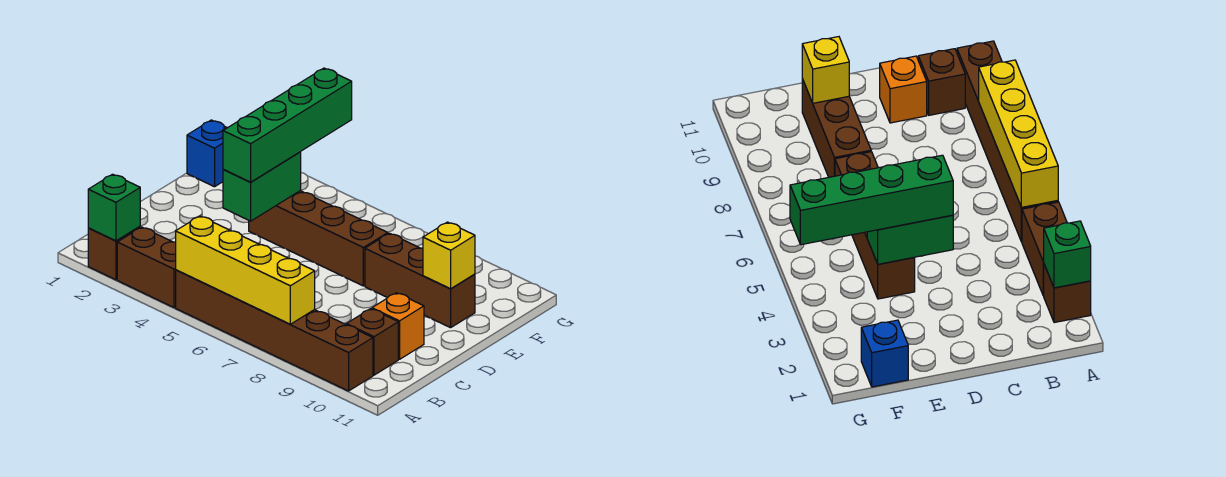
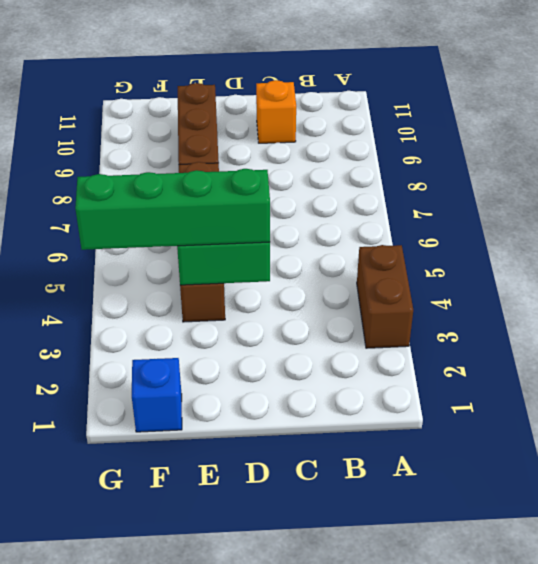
none -> brown brick A2 level 1
none -> brown brick A5:A10 level 1
none -> brown brick B10 level 1

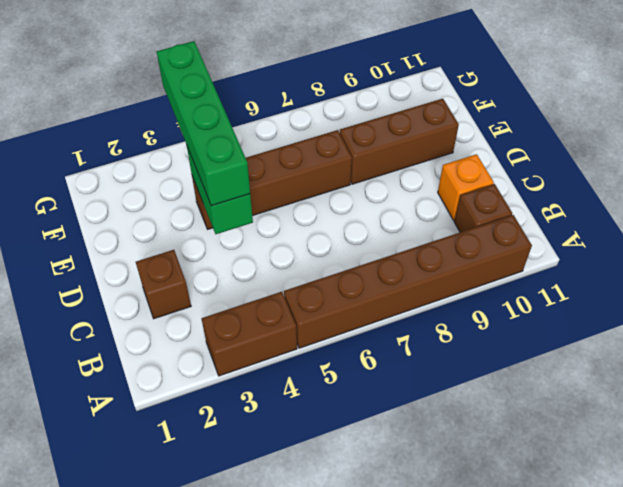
brown brick C2 level 1 -> brown brick A2 level 1
none -> blue brick F1 level 1
none -> green brick A2 level 2
none -> yellow brick A5:A8 level 2

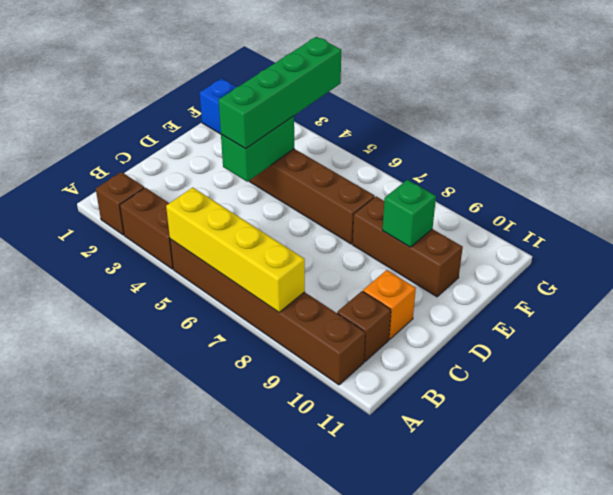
green brick E9 level 2 -> green brick A2 level 2
none -> yellow brick E10 level 2

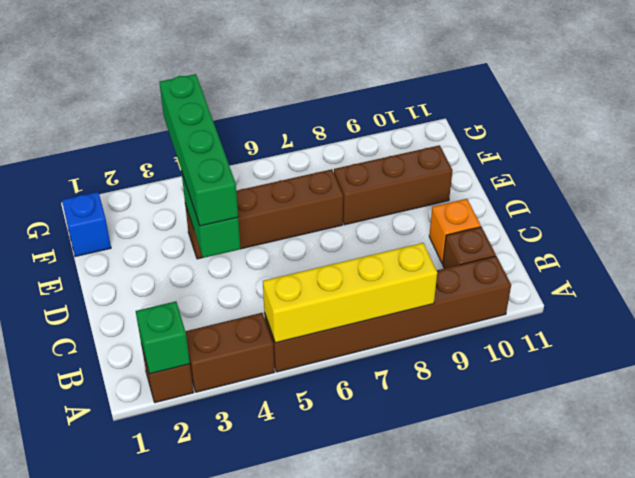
none -> yellow brick E10 level 2

